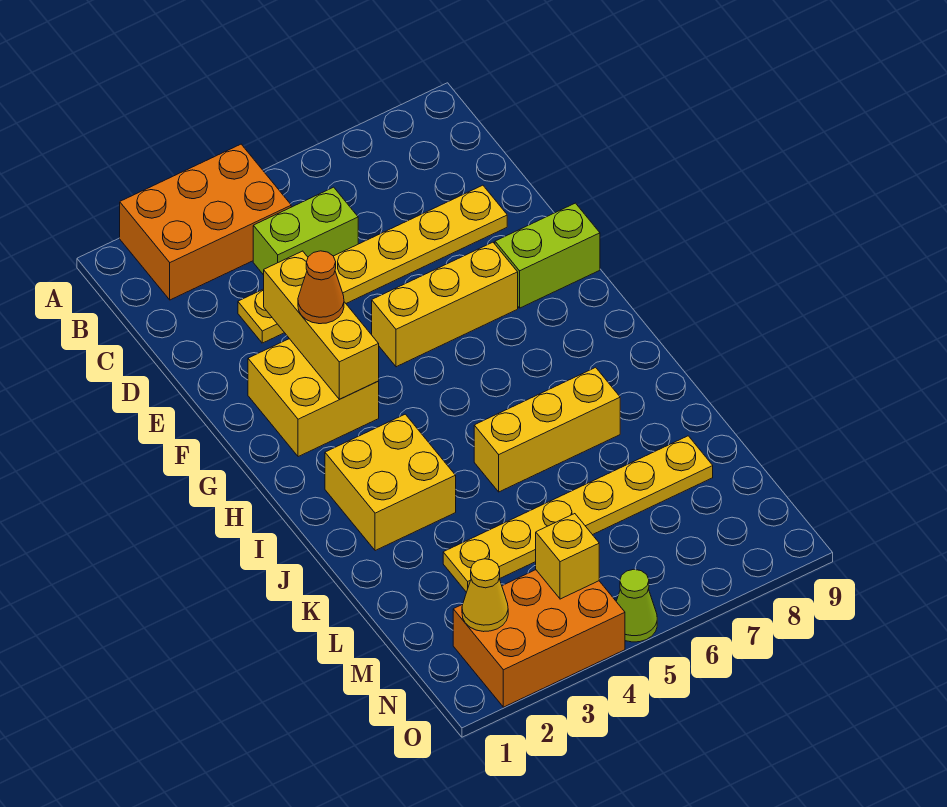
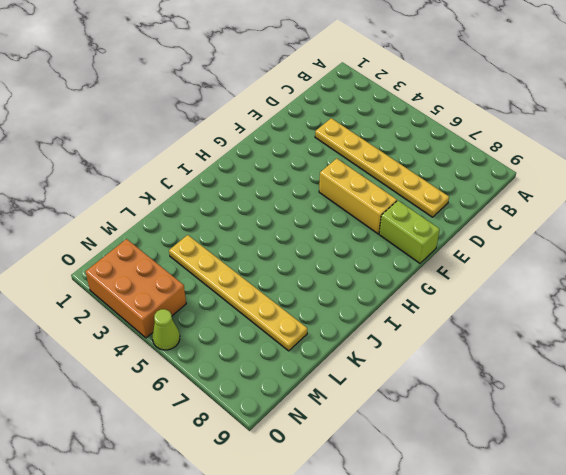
none -> orange brick A2:B4 level 1
none -> lime brick C4:C5 level 1
none -> yellow brick F2:G3 level 1

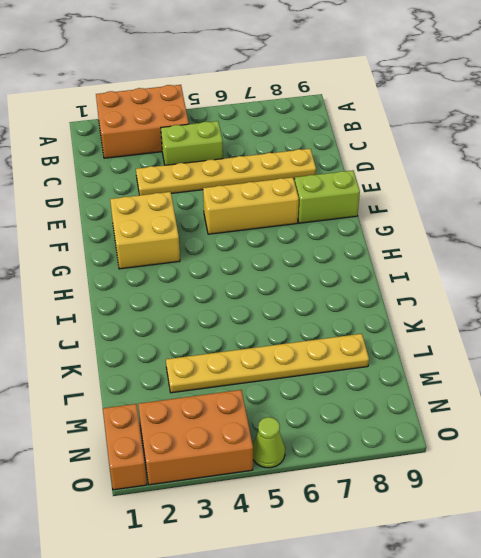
orange brick N1:O1 level 1 -> none
none -> yellow brick I2:J3 level 1
none -> yellow brick J5:J7 level 1
none -> yellow brick E3:G3 level 2

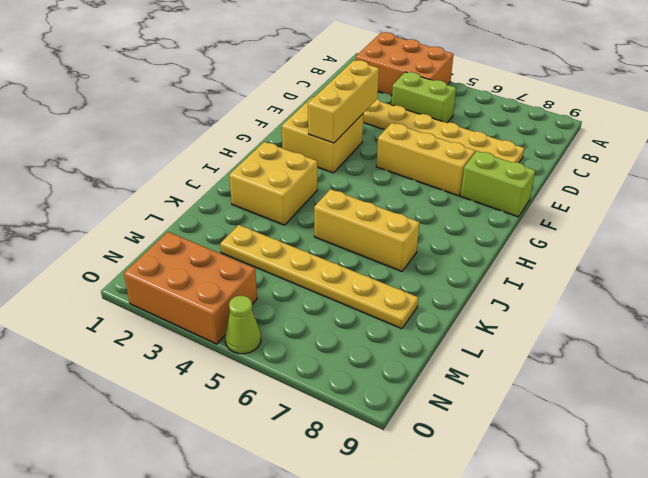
none -> yellow cone N2 level 2
none -> yellow brick N4 level 2
none -> orange cone F3 level 3

